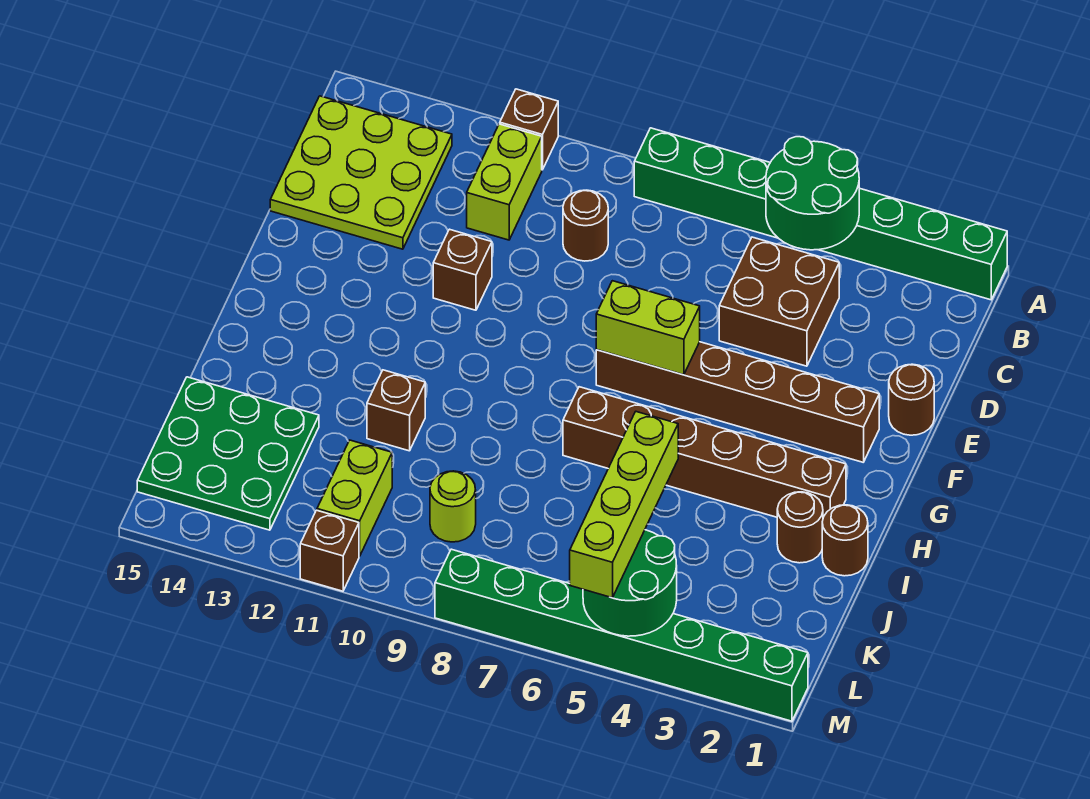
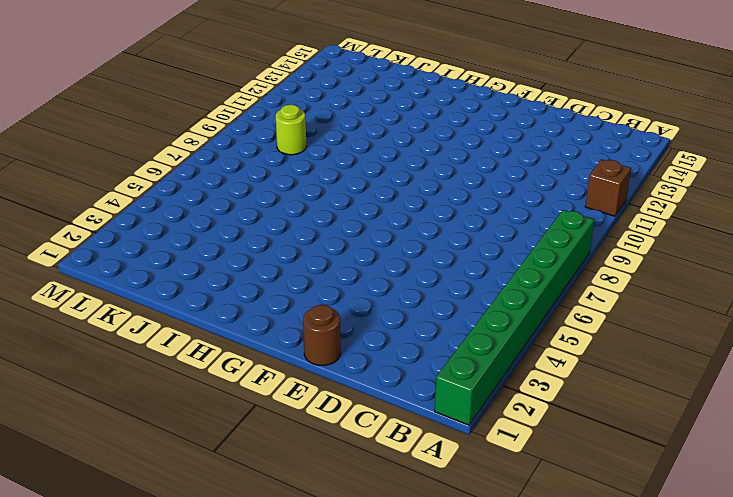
none -> lime brick B11:C11 level 1
none -> lime plate B13:D15 level 1
none -> brown brick C4:D5 level 1

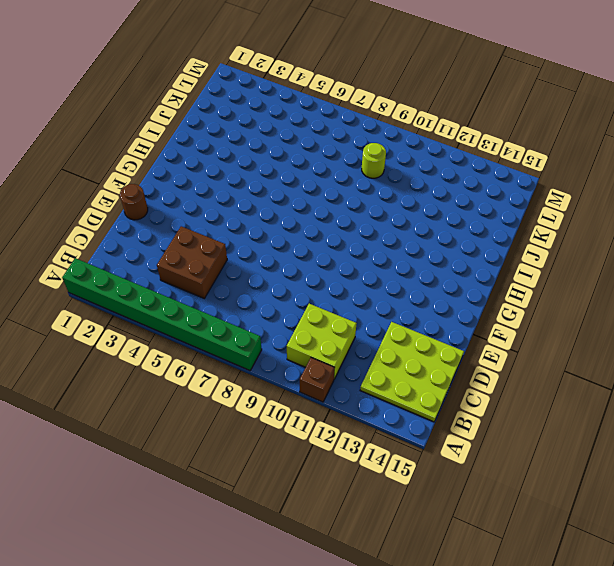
lime brick B10:C11 level 1 -> lime brick B11:C11 level 1
none -> brown round brick C9 level 1
none -> brown brick E11 level 1
none -> brown brick F2:F7 level 1

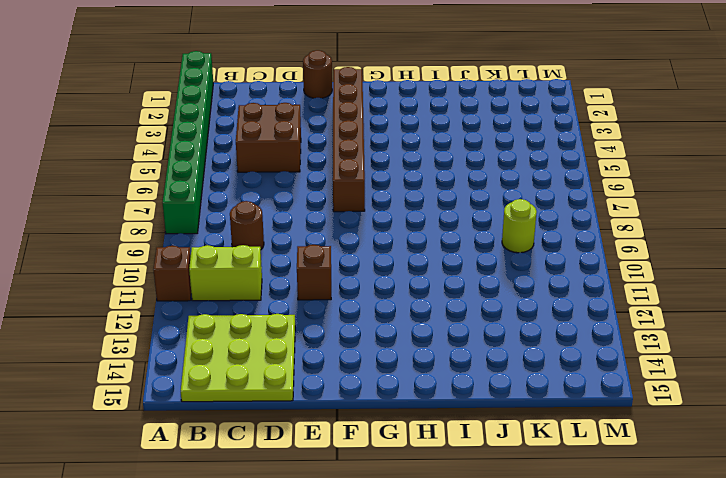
none -> brown brick H2:H7 level 1
none -> brown round brick I1 level 1
none -> brown round brick I2 level 1

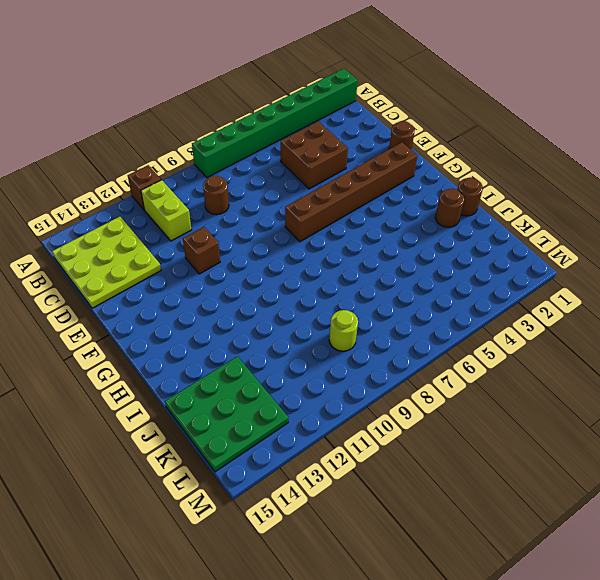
none -> brown brick H2:H7 level 1
none -> brown brick I11 level 1
none -> lime brick K11:L11 level 1

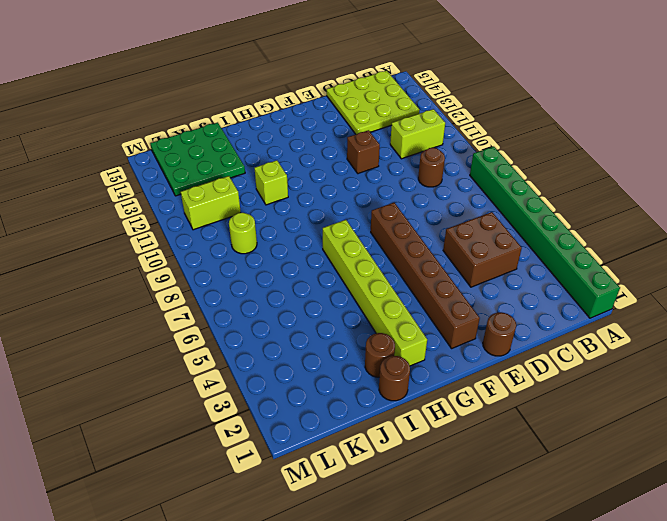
lime brick H2:H7 level 1 -> brown brick H2:H7 level 1
lime brick I11 level 1 -> brown brick I11 level 1
none -> brown brick A11 level 1
none -> green brick M1:M8 level 1
none -> brown brick M11 level 1

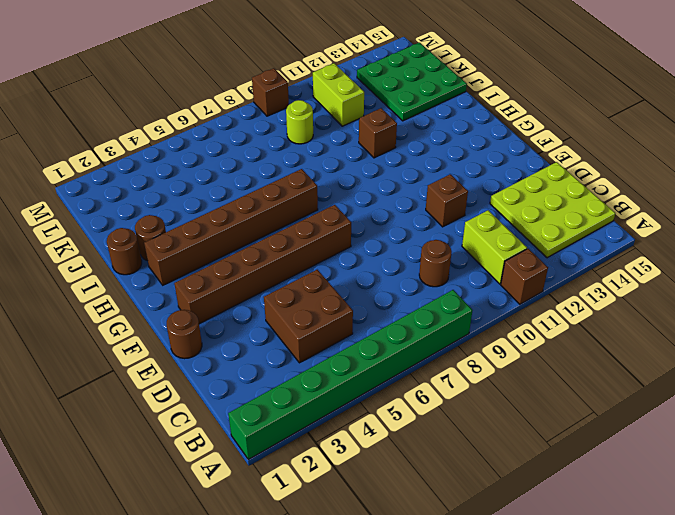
brown brick M9 level 1 -> brown brick M11 level 1
none -> green brick M1:M8 level 1
none -> green round brick A4:B5 level 2
none -> lime brick F6:F7 level 2

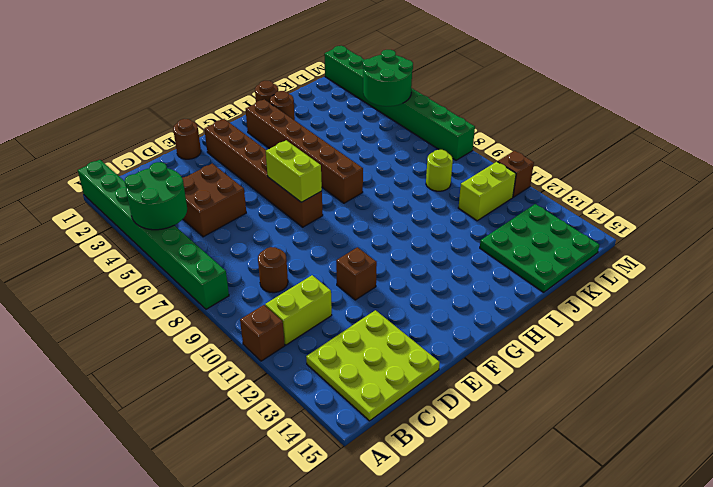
none -> brown brick I11 level 1
none -> lime brick J5:M5 level 3

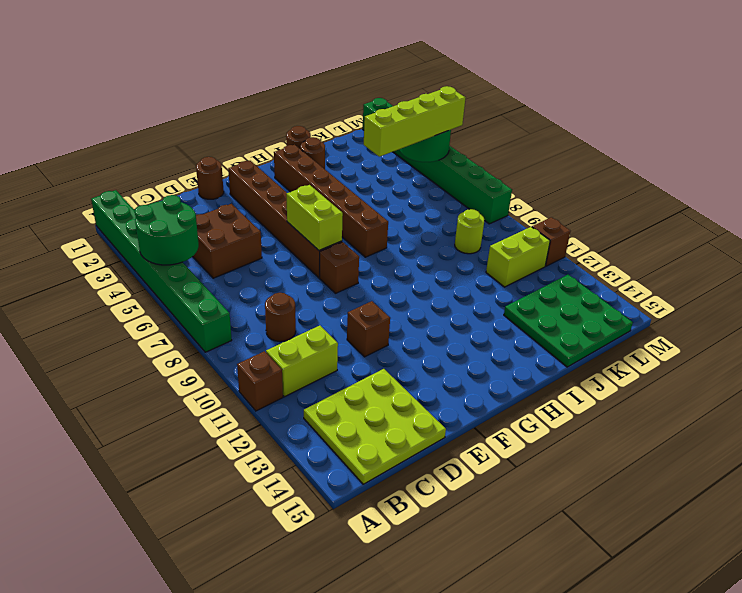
brown brick F8 level 1 -> brown brick I11 level 1

